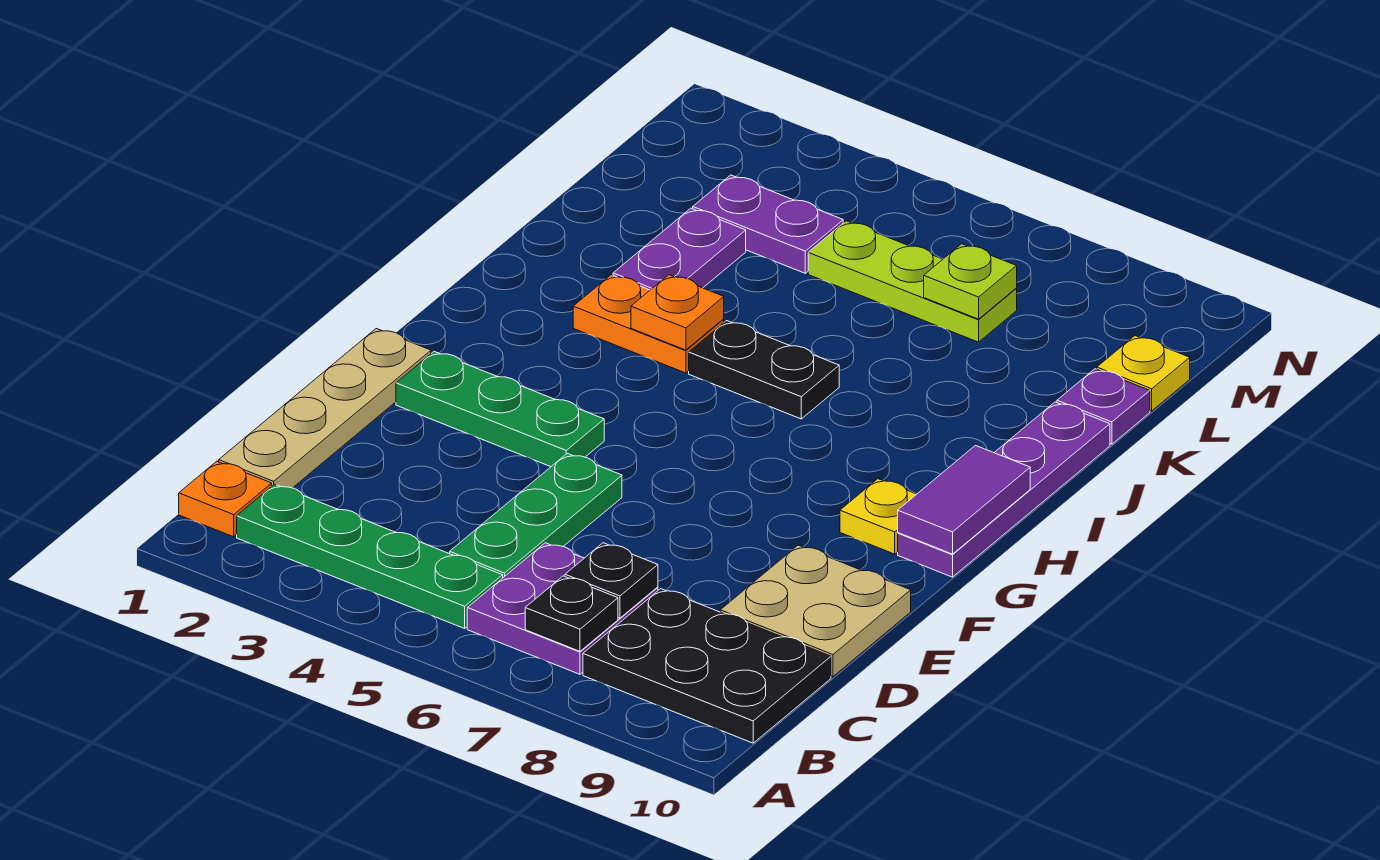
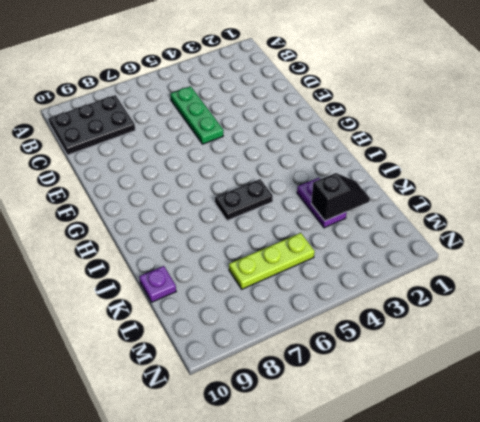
black slope K2:K3 level 2 top 3 -> none
none -> orange plate B1 level 1
none -> green plate B2:B5 level 1
none -> purple plate B6:C7 level 1

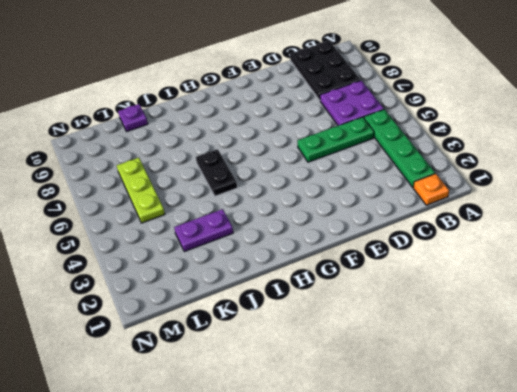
none -> tan plate C1:F1 level 1
none -> tan plate D9:E10 level 1
none -> green plate F2:F4 level 1

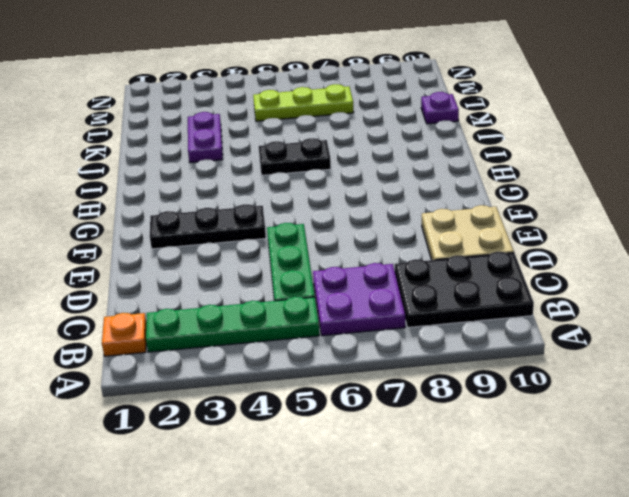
black plate F2:F4 level 1 -> green plate F2:F4 level 1
none -> tan plate C1:F1 level 1
none -> yellow plate G9 level 1
none -> purple plate G10:J10 level 1

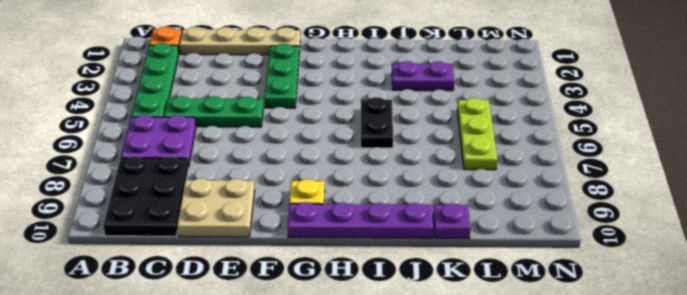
none -> orange plate I3:I4 level 1
none -> purple plate L3:L4 level 1
none -> yellow plate L10 level 1

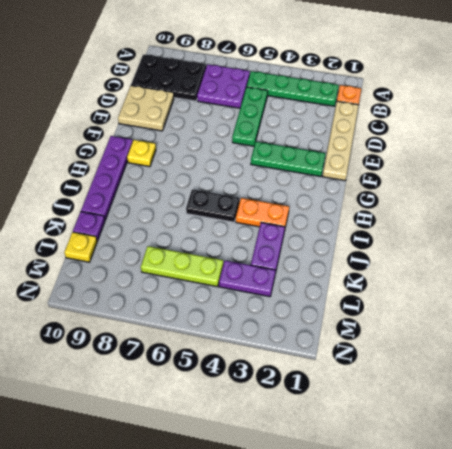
none -> black plate B7 level 2
none -> black plate C7 level 2
none -> purple tile G10:H10 level 2

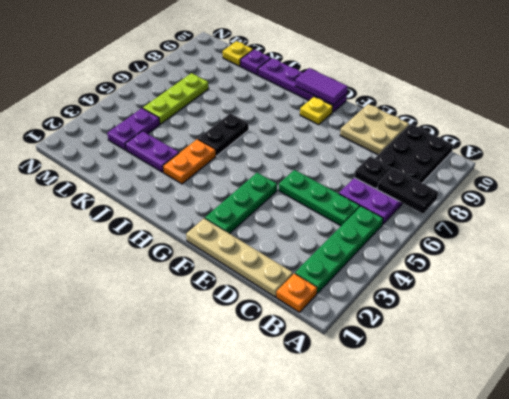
black plate A7:B7 level 2 -> black plate B7 level 2
none -> orange plate I4 level 2
none -> lime plate L7 level 2

